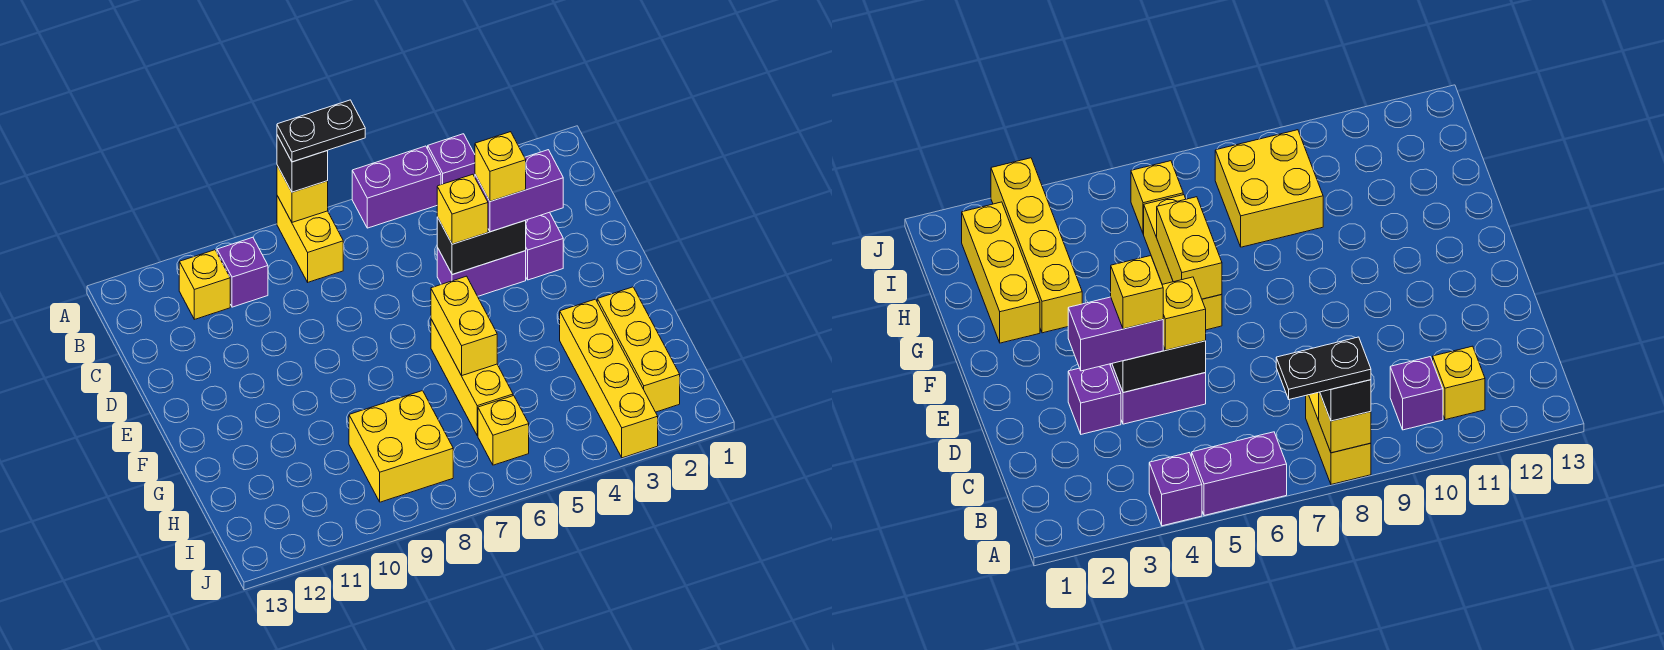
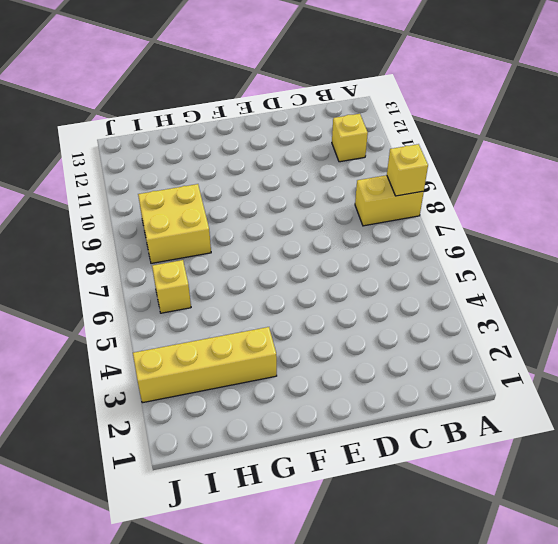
none -> purple brick A4 level 1
none -> purple brick A5:A6 level 1
none -> purple brick B10 level 1

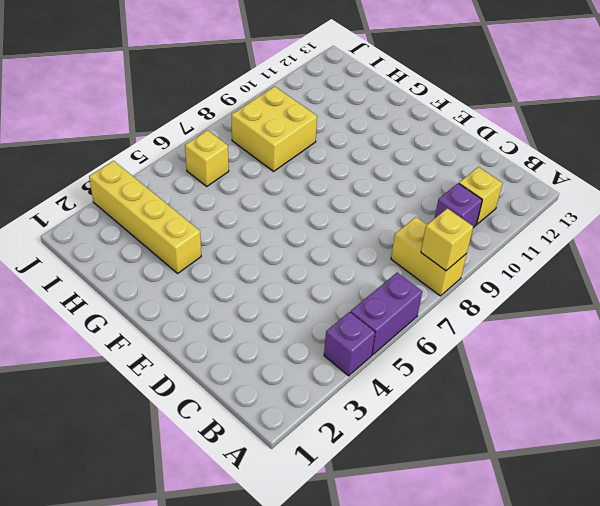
none -> purple brick D3 level 1
none -> purple brick D4:D5 level 1
none -> yellow brick F6:H6 level 1

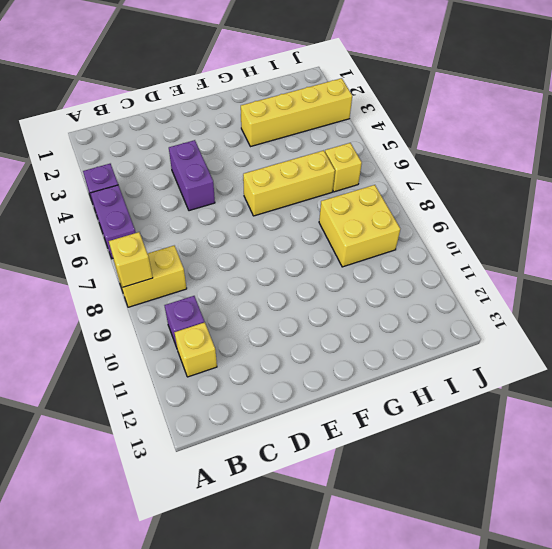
none -> purple brick D3 level 1
none -> yellow brick G2:I2 level 1
none -> black brick D4:D5 level 2

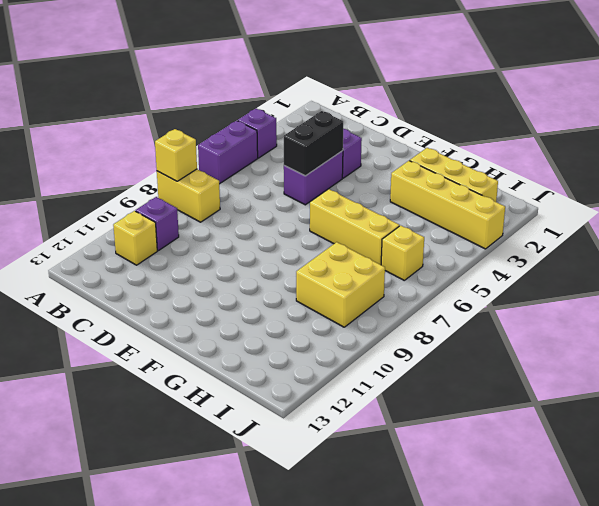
none -> yellow brick F6:G6 level 2
none -> black brick A8 level 3
none -> purple brick D3:D4 level 3

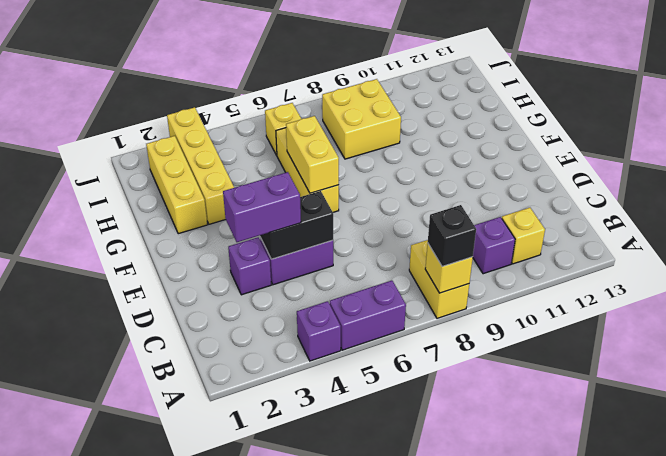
none -> yellow brick D5 level 3
none -> black plate A7:A8 level 4
none -> yellow brick D4 level 4

